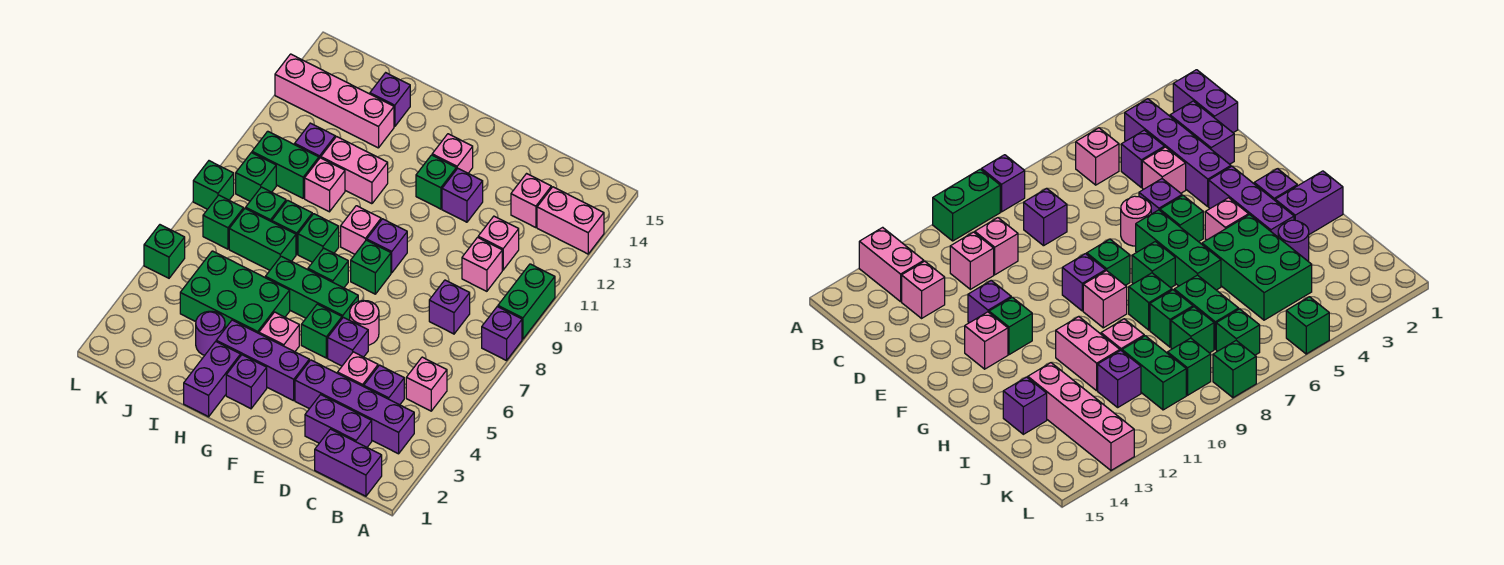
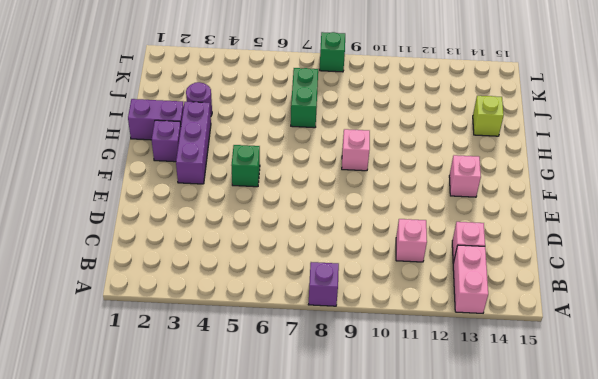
lime brick I14 level 1 -> purple brick I14 level 1
none -> green brick A9:A10 level 1
none -> purple brick B1:C1 level 1
none -> purple brick B3:E3 level 1
none -> pink brick B5 level 1

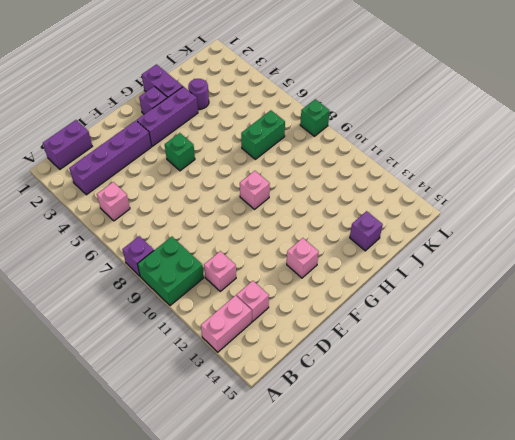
green brick A9:B10 level 1 -> green brick A9:A10 level 1
none -> purple brick C2:D2 level 1
none -> purple brick C4 level 1
none -> purple brick C8 level 1
none -> pink brick C10 level 1

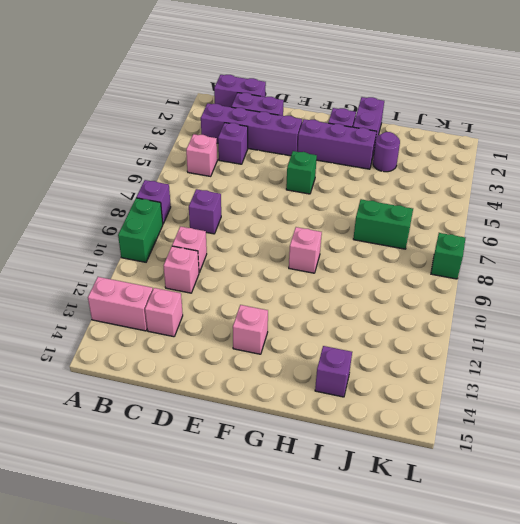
none -> pink brick D4 level 1
none -> purple brick E5 level 1
none -> pink round brick E6 level 1
none -> purple brick E12 level 1

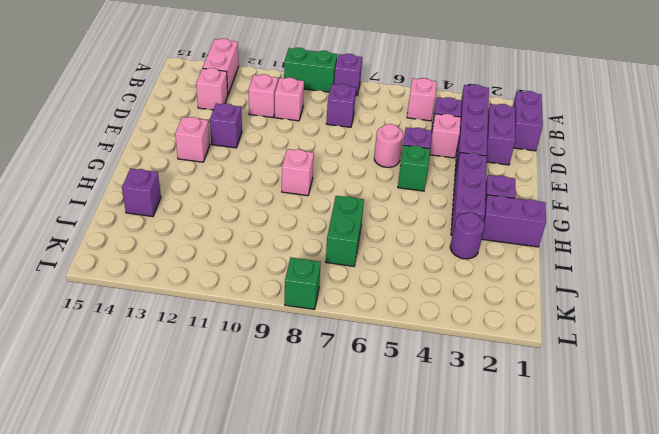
none -> green brick F6:H6 level 1
none -> green brick F8 level 1
none -> purple brick F9 level 1
none -> green brick F12 level 1

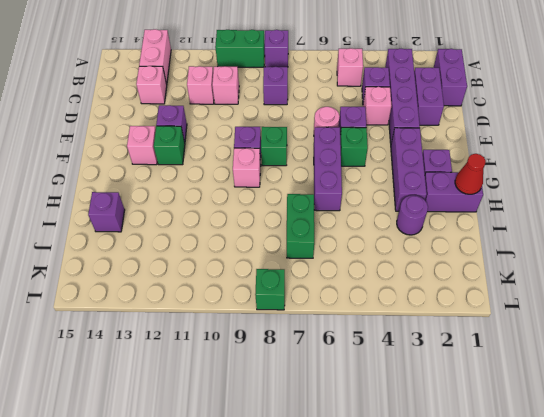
purple brick F6:H6 level 1 -> green brick F6:H6 level 1
red cone H1 level 2 -> none
none -> pink brick G4 level 1
none -> green brick G7 level 1
none -> green brick H4:J5 level 1
none -> green brick H8 level 1

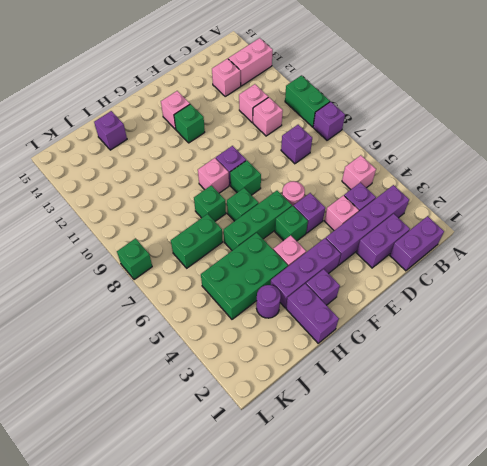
none -> purple brick E12 level 1
none -> pink brick H11:I11 level 1
none -> green brick I8 level 1
none -> pink brick I10 level 1

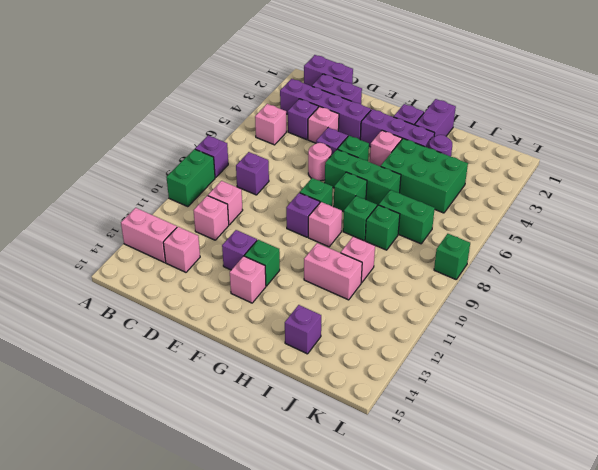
none -> pink brick I13:L13 level 1
none -> green brick J8 level 1
none -> green brick J10:K10 level 1
none -> purple brick J11 level 1

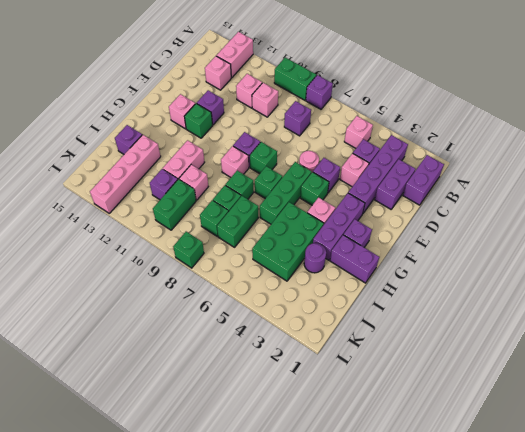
none -> green brick K7 level 1
none -> green brick K9 level 1
none -> green brick L5 level 1

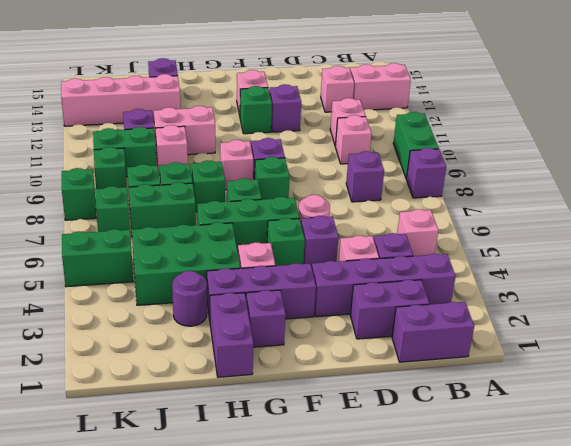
green brick K5:L5 level 1 -> green brick L5 level 1

